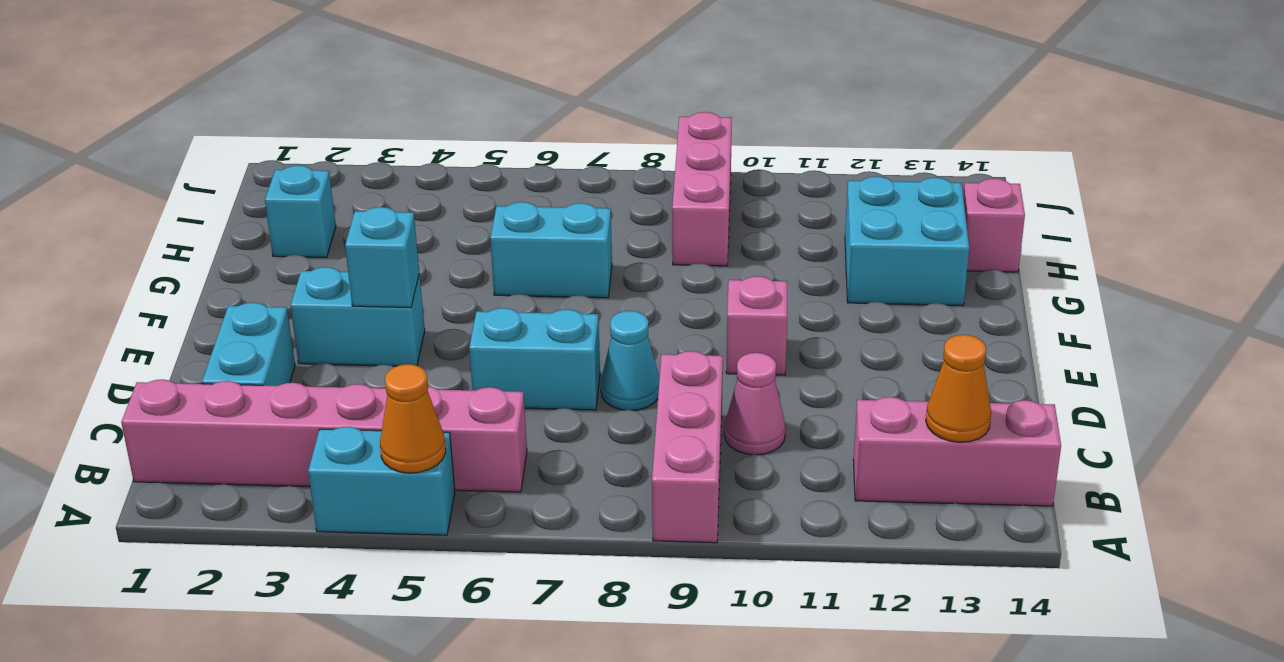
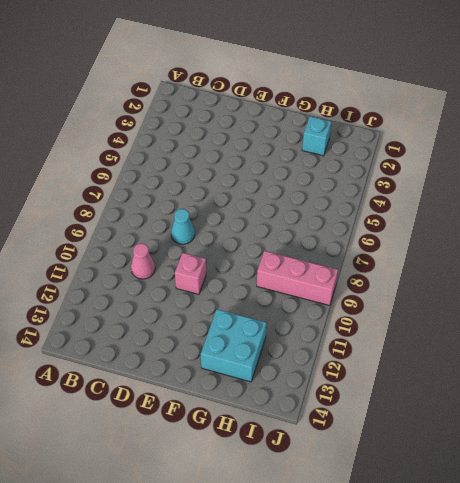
none -> cyan brick A4:A5 level 1
none -> pink brick A9:C9 level 1
none -> pink brick B1:B6 level 1

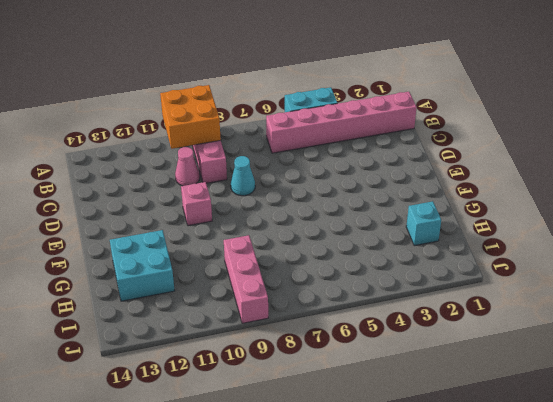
orange brick A9:B10 level 2 -> none
none -> pink brick B12:B14 level 1
none -> cyan brick C2:D2 level 1
none -> cyan brick D6:D7 level 1

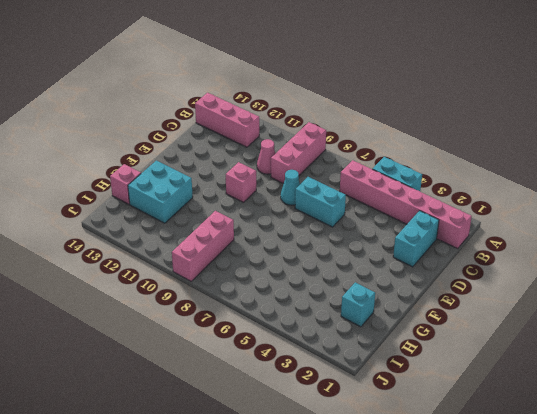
none -> cyan brick E3:E4 level 1
none -> cyan brick G6:G7 level 1
none -> orange cone A5 level 2

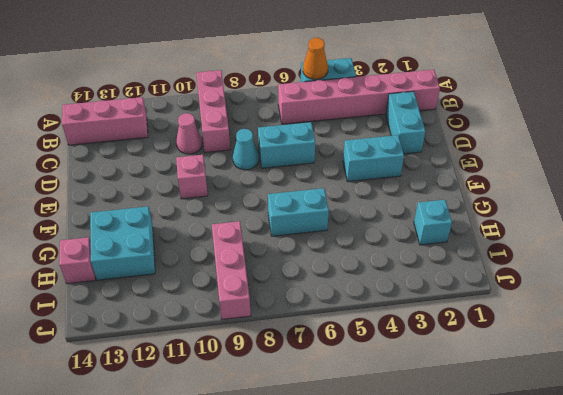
none -> orange cone B13 level 2
none -> cyan brick E4 level 2

